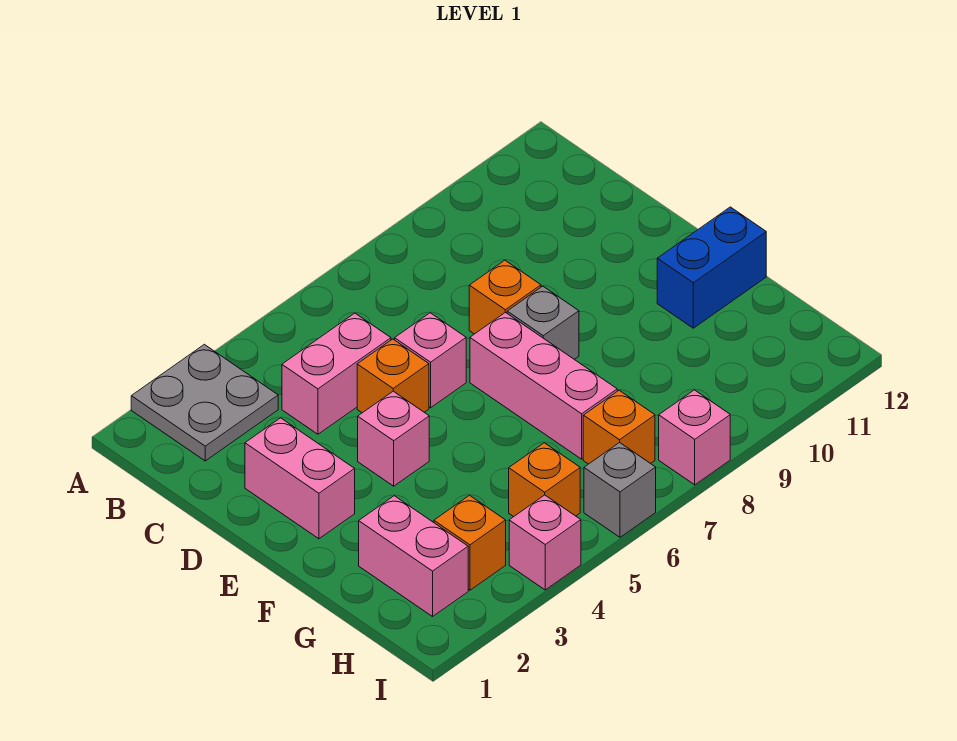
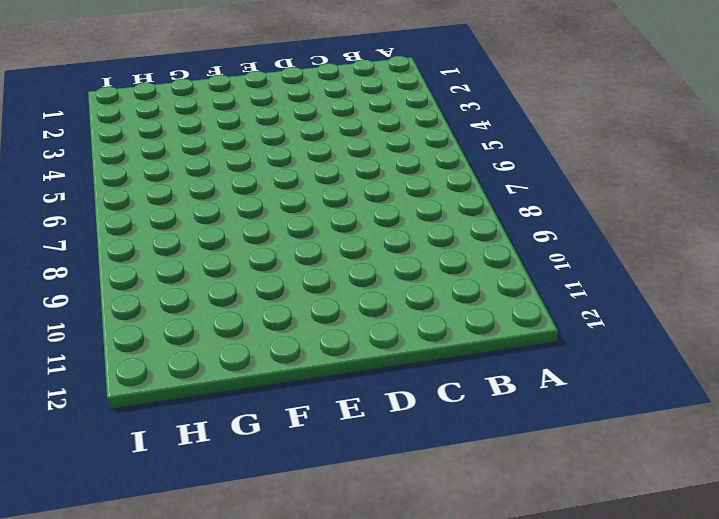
none -> grey plate A2:B3 level 1
none -> pink brick C4:C5 level 1
none -> pink brick D2:E2 level 1

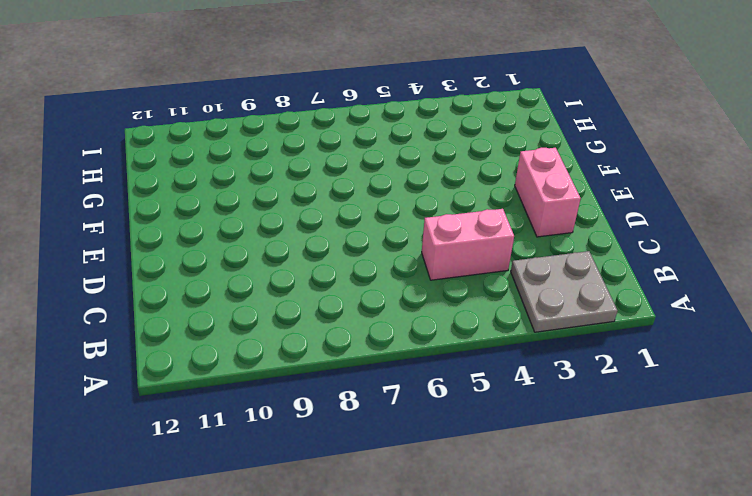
none -> orange brick D5 level 1
none -> pink brick D6 level 1
none -> orange brick D8 level 1

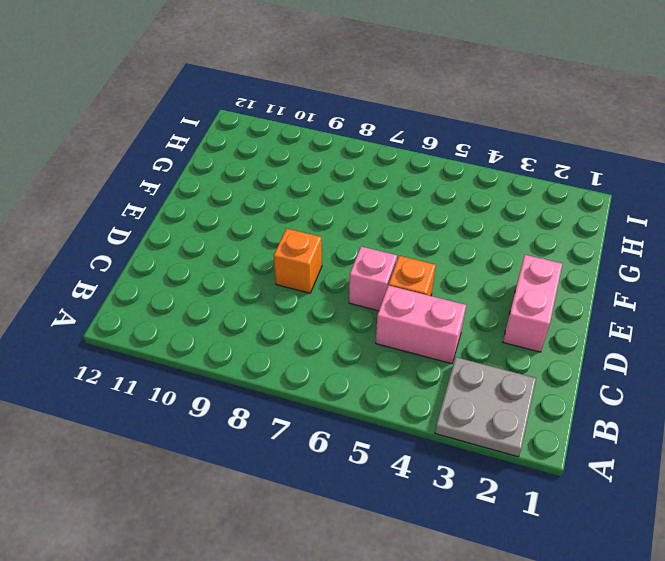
none -> pink brick E4 level 1
none -> pink brick E7:G7 level 1
none -> grey brick E8 level 1

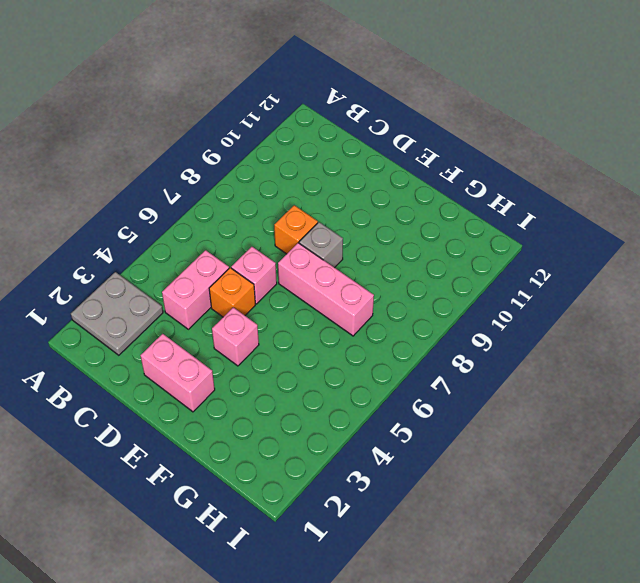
none -> blue brick F11:F12 level 1
none -> pink brick G2:H2 level 1
none -> orange brick H3 level 1

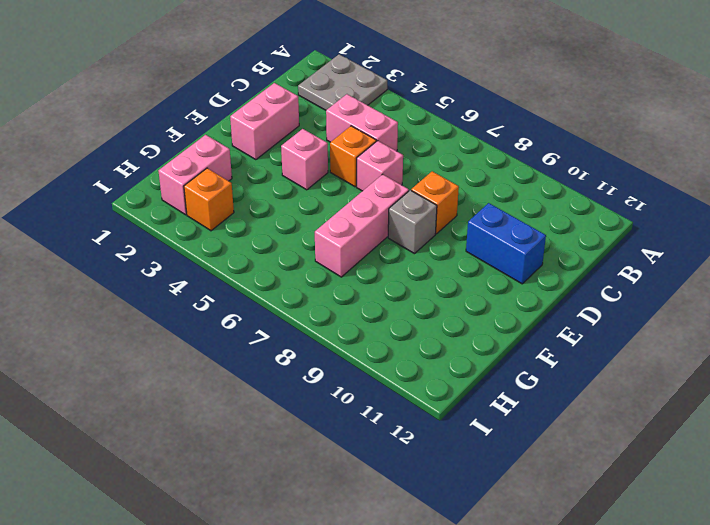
blue brick D10:D11 level 1 -> blue brick F11:F12 level 1
none -> orange brick H5 level 1
none -> orange brick H7 level 1
none -> pink brick I4 level 1

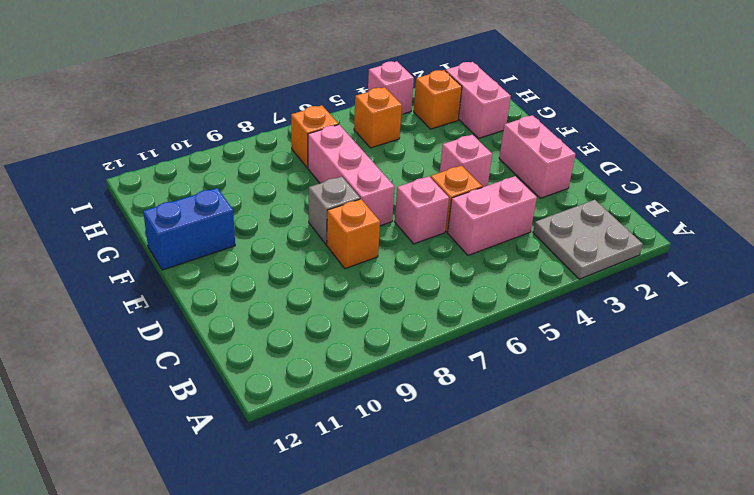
none -> grey brick I6 level 1
none -> pink brick I8 level 1

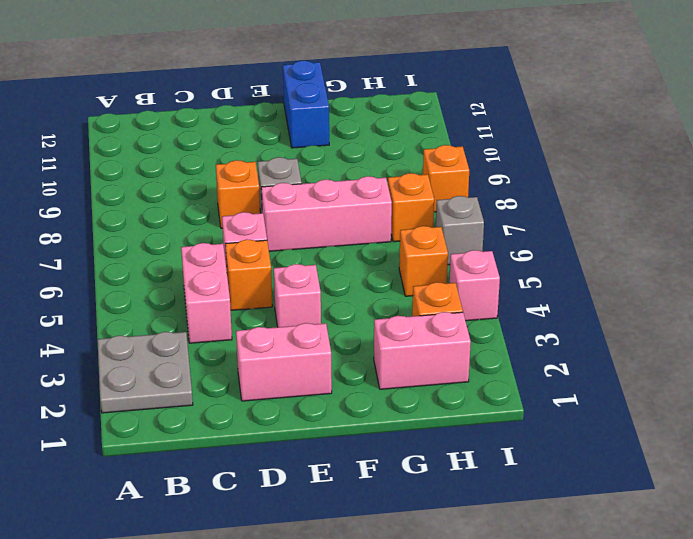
orange brick I8 level 1 -> pink brick I8 level 1

